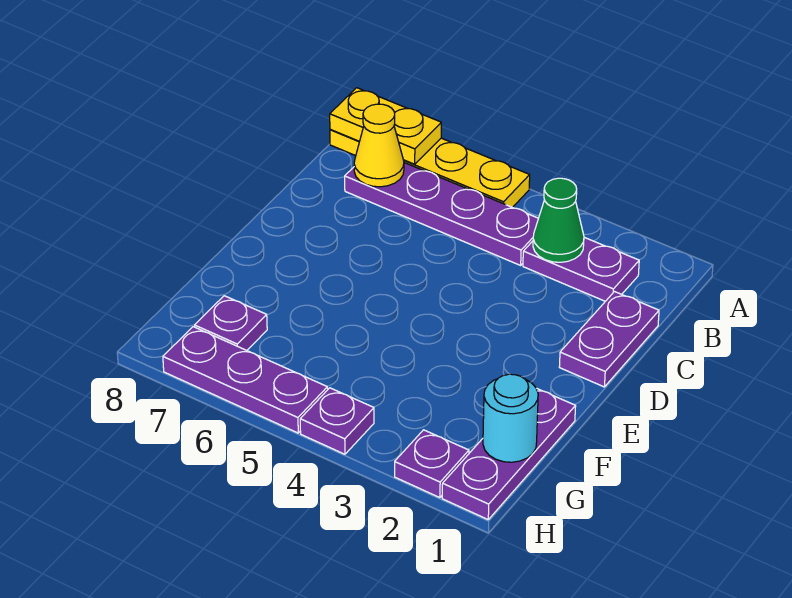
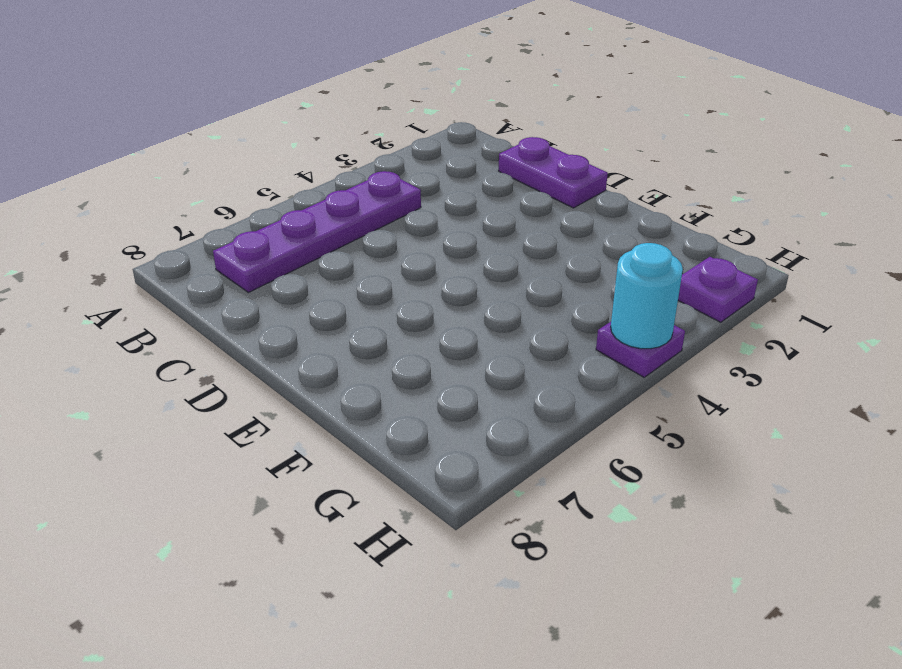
cyan round brick H4 level 2 -> cyan round brick G1 level 2
none -> yellow plate A5:A8 level 1
none -> purple plate B2:B3 level 1
none -> purple plate F1:H1 level 1

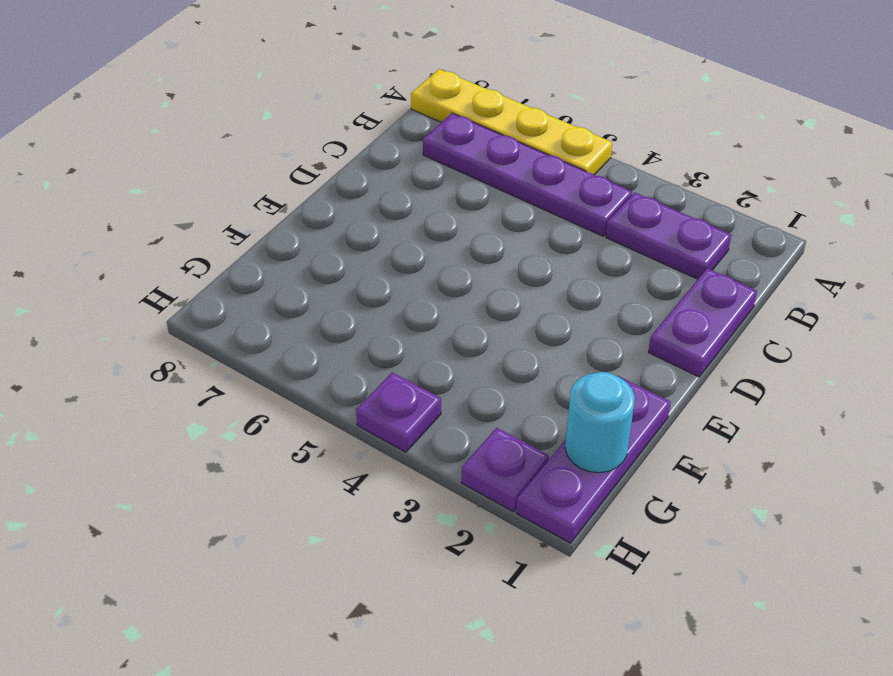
none -> purple plate G7 level 1
none -> purple plate H5:H7 level 1
none -> yellow plate A7:A8 level 2

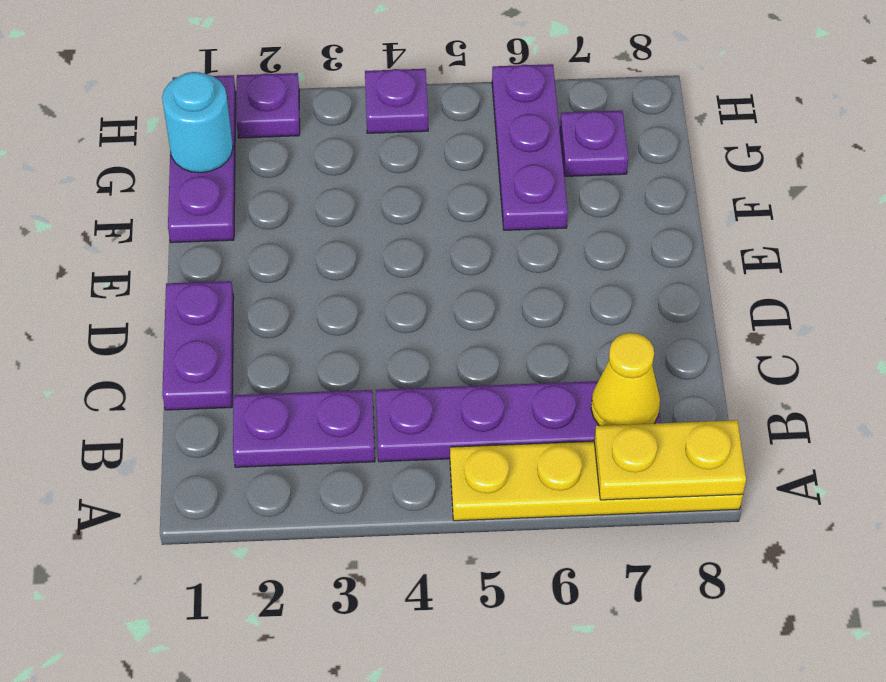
purple plate F6:H6 level 1 -> purple plate H5:H7 level 1
none -> green cone B3 level 2

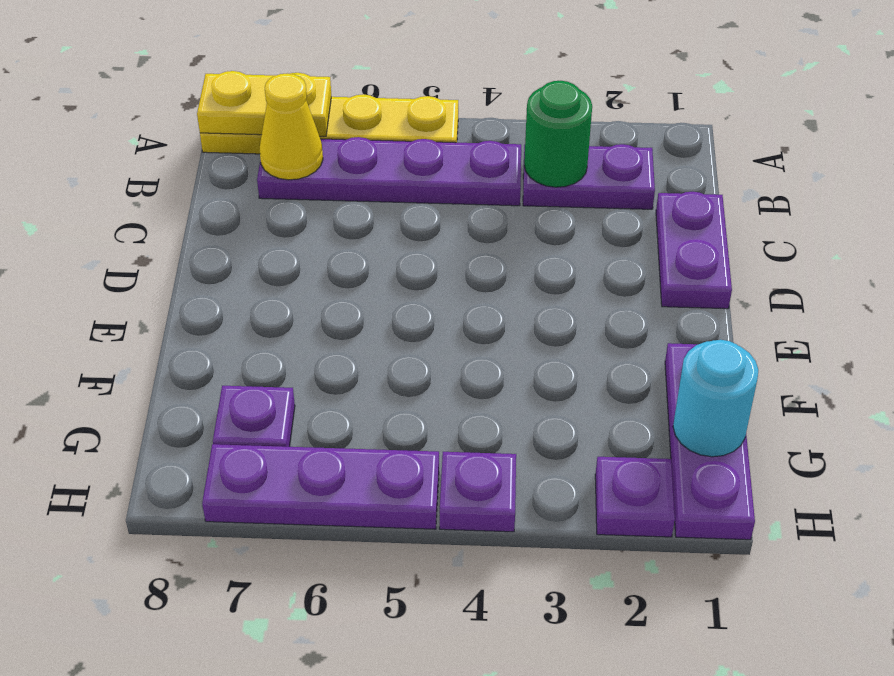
green round brick B3 level 2 -> green cone B3 level 2

